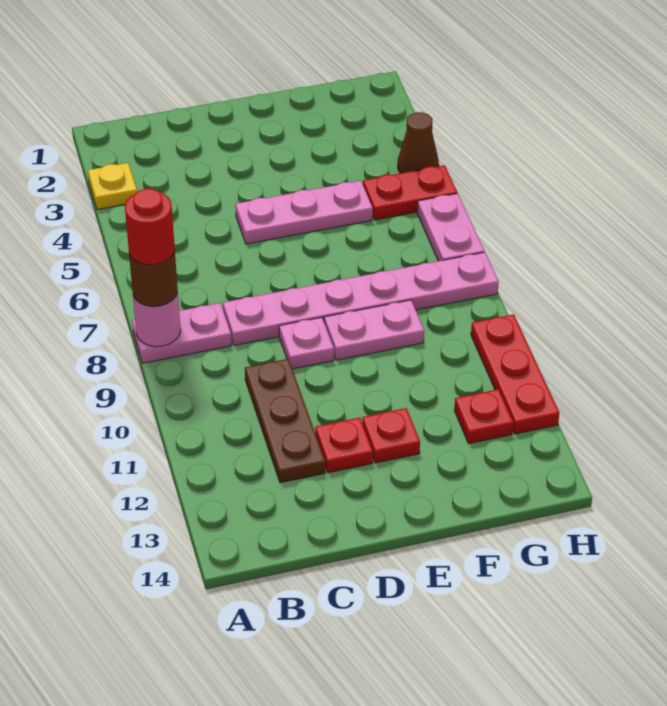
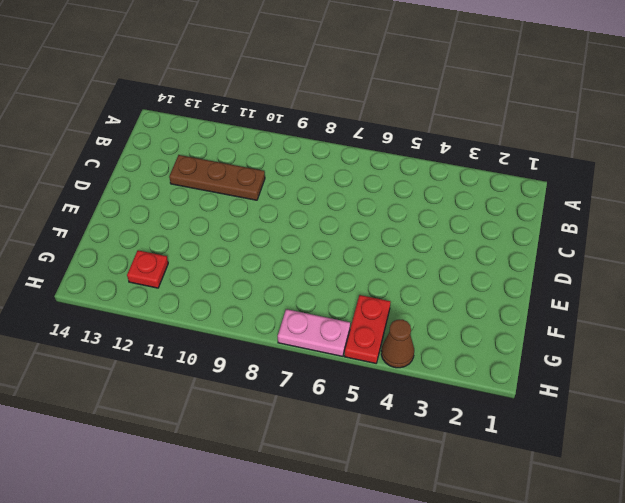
none -> yellow plate A3 level 1
none -> pink plate A8:B8 level 1
none -> pink plate C8:H8 level 1

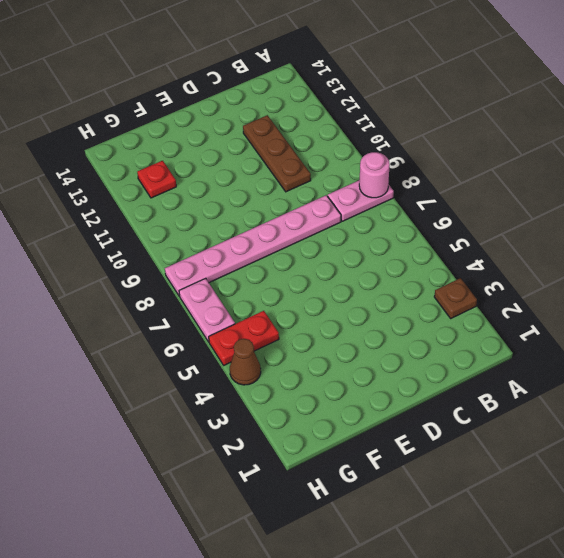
brown plate A3 level 1 -> yellow plate A3 level 1
none -> pink plate D5:F5 level 1
none -> pink plate D9 level 1
none -> red plate D12 level 1

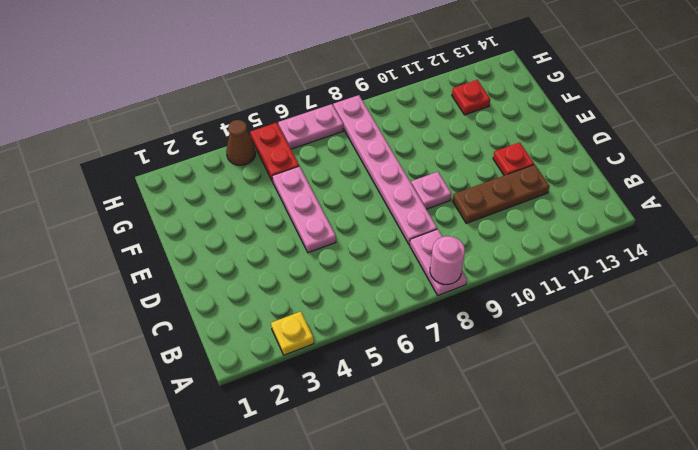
none -> pink plate E9:F9 level 1
none -> red plate E12 level 1
none -> red plate H10:H12 level 1

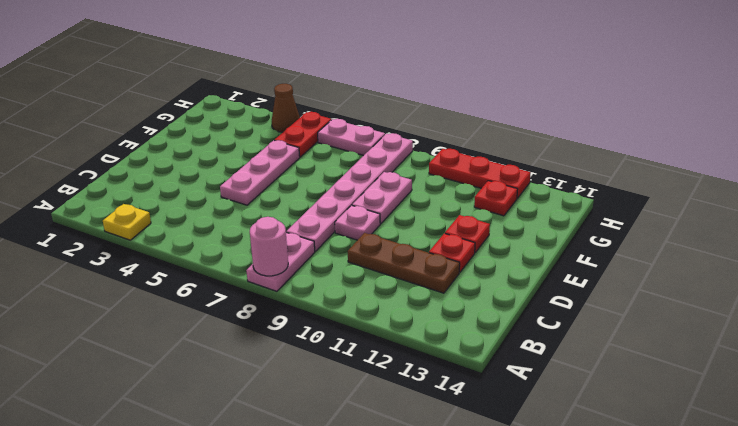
none -> brown round brick A8 level 3
none -> red round brick A8 level 4

